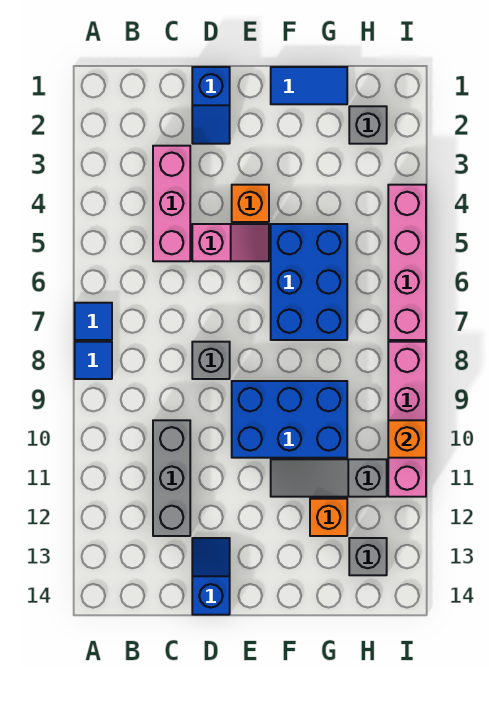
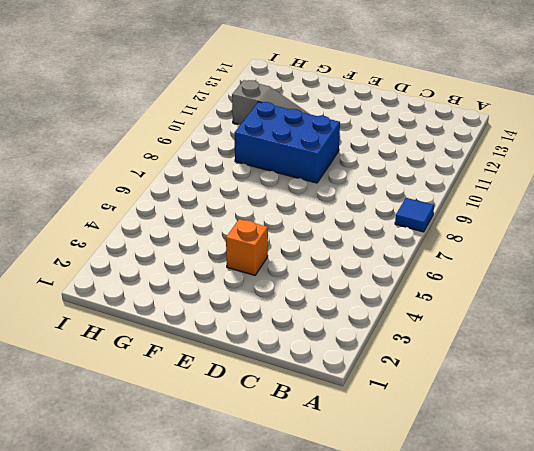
none -> blue tile A7 level 1
none -> pink brick C3:C5 level 1
none -> grey brick C10:C12 level 1

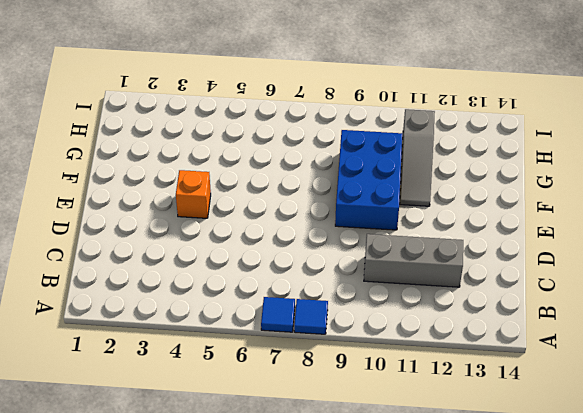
none -> pink brick C3:C5 level 1
none -> blue slope D1:D2 level 1 top 1
none -> pink slope D5:E5 level 1 top D

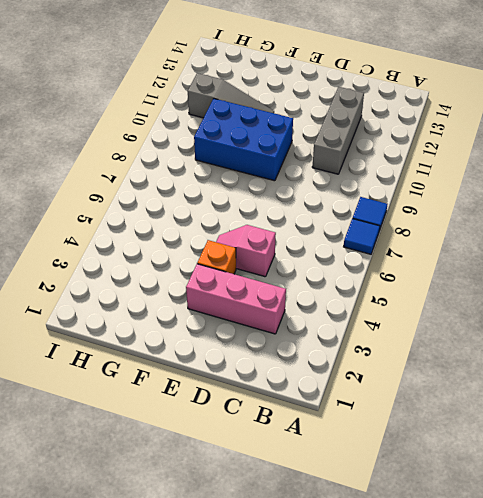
pink brick C3:E3 level 1 -> pink brick C3:C5 level 1
none -> blue slope D1:D2 level 1 top 1
none -> grey brick D8 level 1
none -> blue slope D13:D14 level 1 top 14

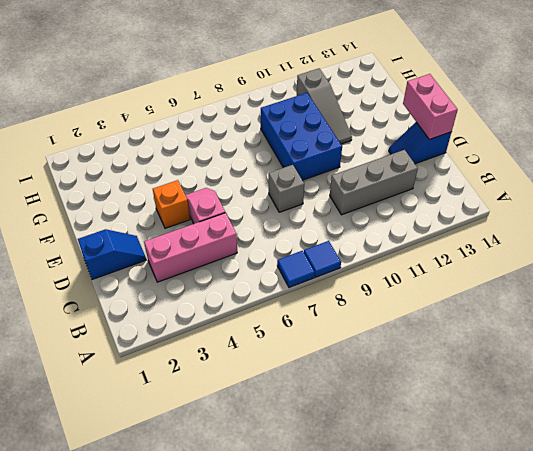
pink brick D14:E14 level 2 -> none
none -> blue tile F1:G1 level 1
none -> blue brick F5:G7 level 1
none -> orange brick G12 level 1

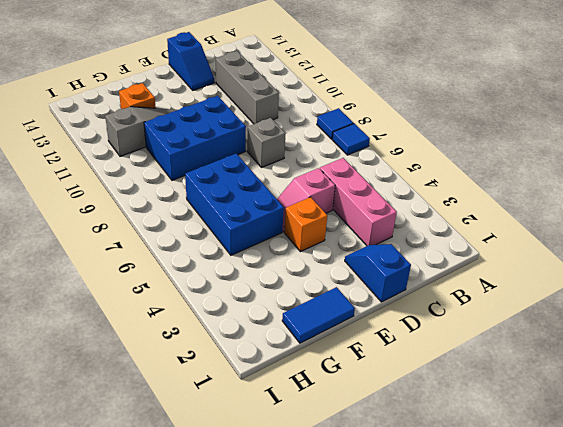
none -> grey brick H2 level 1
none -> grey brick H13 level 1
none -> pink brick I4:I7 level 1

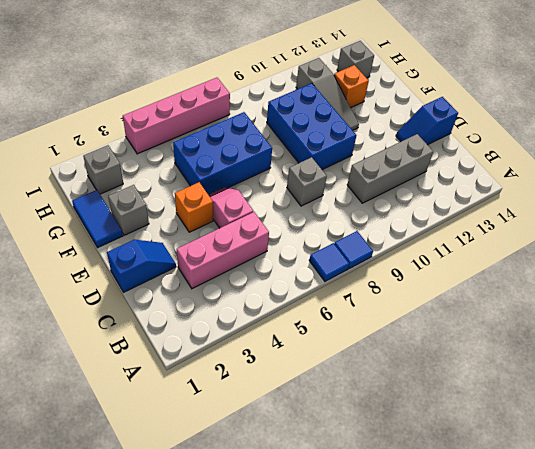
grey brick F2 level 1 -> none
none -> pink brick I8:I11 level 1
none -> orange brick I10 level 2

